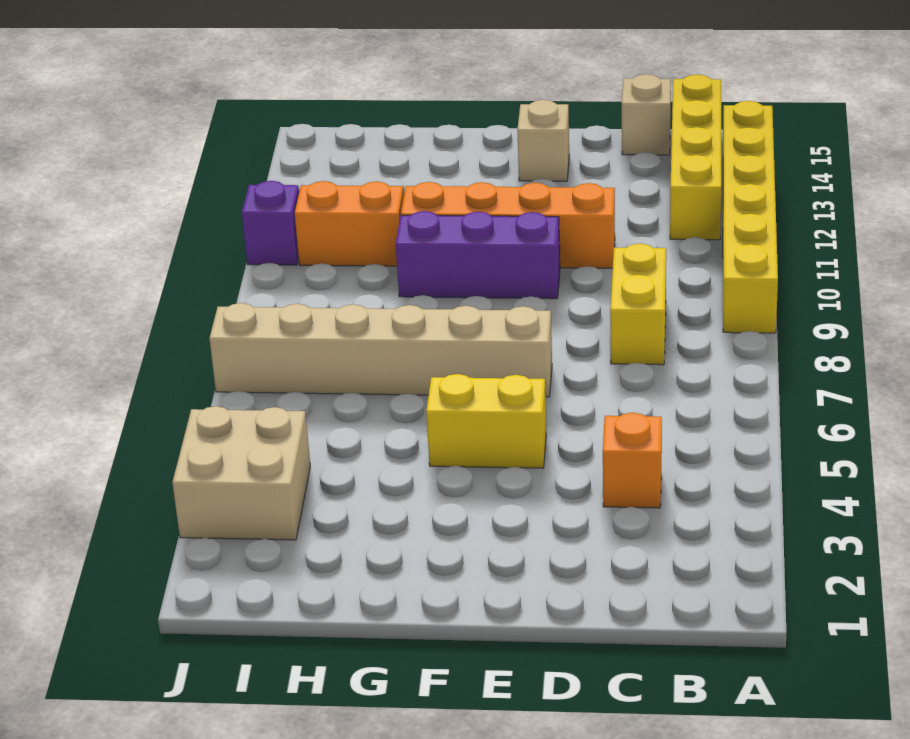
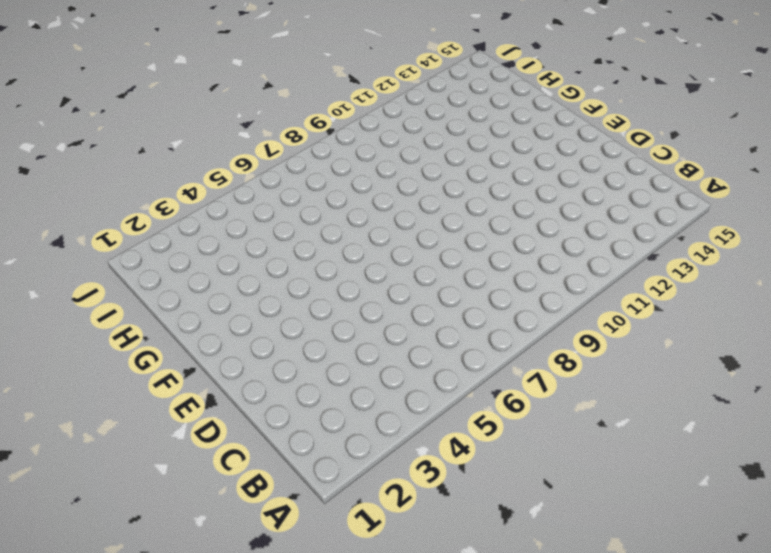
none -> yellow brick A9:A14 level 1
none -> yellow brick B12:B15 level 1
none -> orange brick C4 level 1

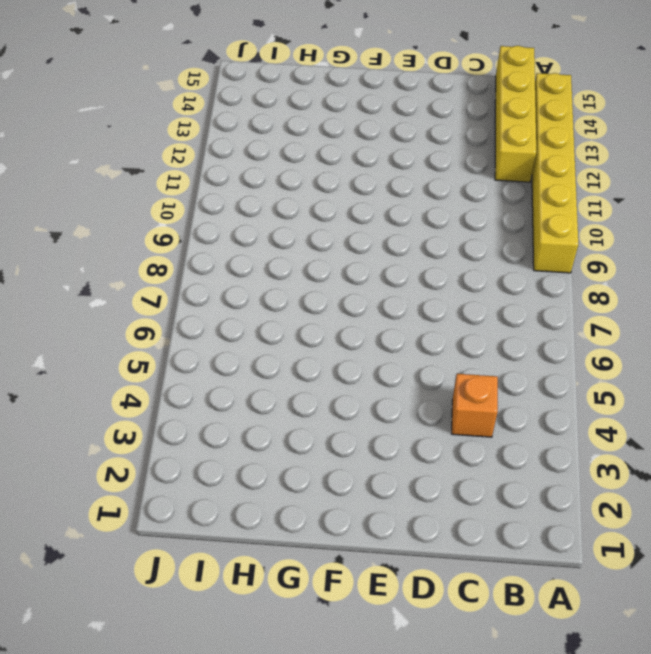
none -> yellow brick C8:C9 level 1
none -> tan brick C15 level 1
none -> orange brick D11:G11 level 1

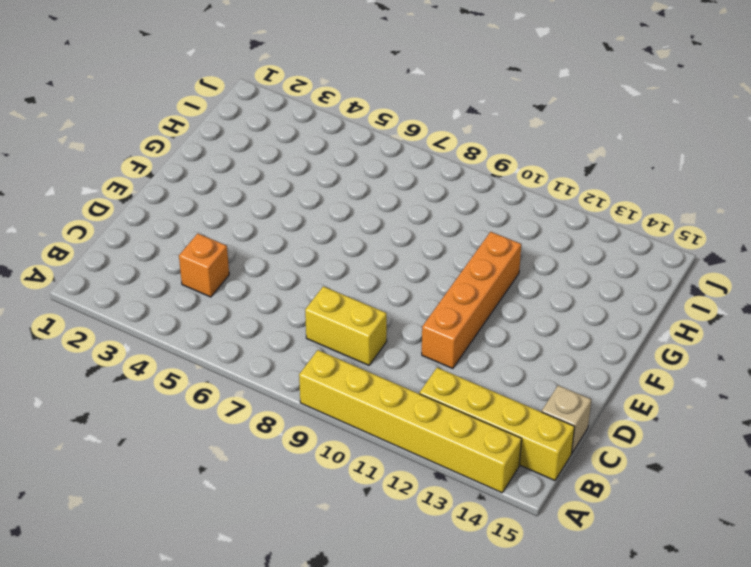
none -> yellow brick E5:F5 level 1
none -> tan brick E7:J7 level 1
none -> purple brick E10:G10 level 1

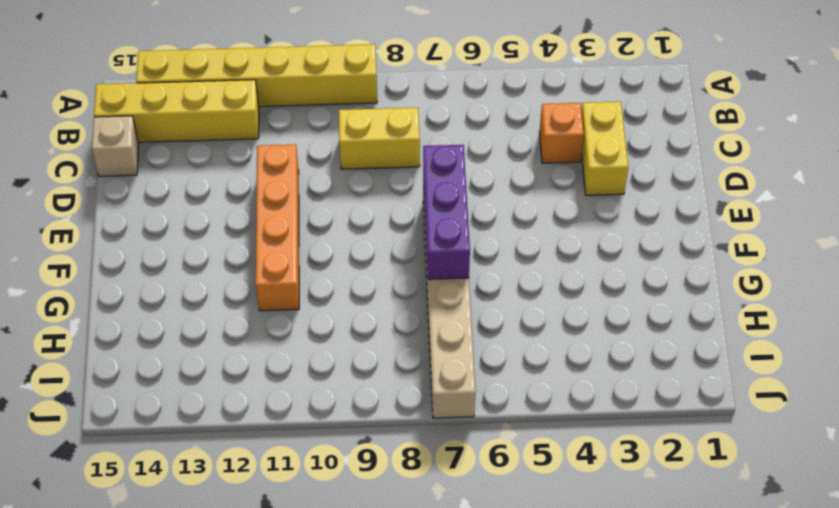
yellow brick C3:D3 level 1 -> yellow brick E5:F5 level 1
purple brick E7:G7 level 2 -> purple brick E10:G10 level 1
none -> tan brick E14 level 1
none -> orange brick H11:I11 level 1
none -> tan brick I3:J4 level 1

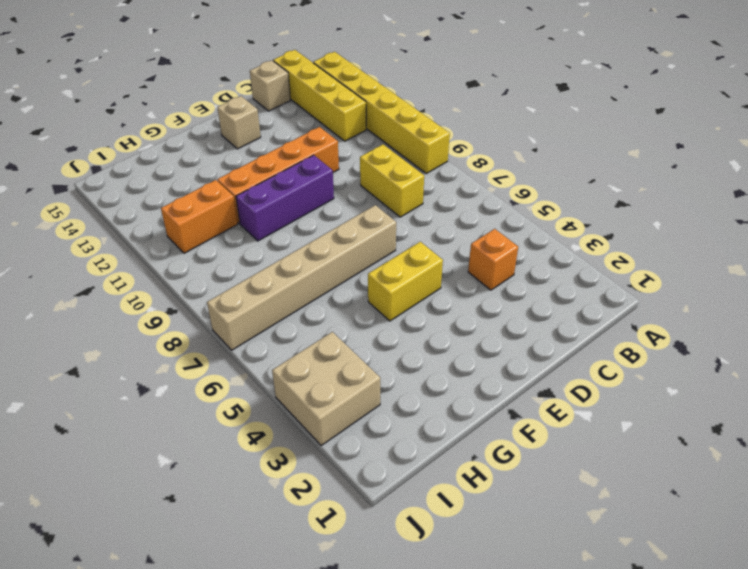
none -> purple brick J11 level 1

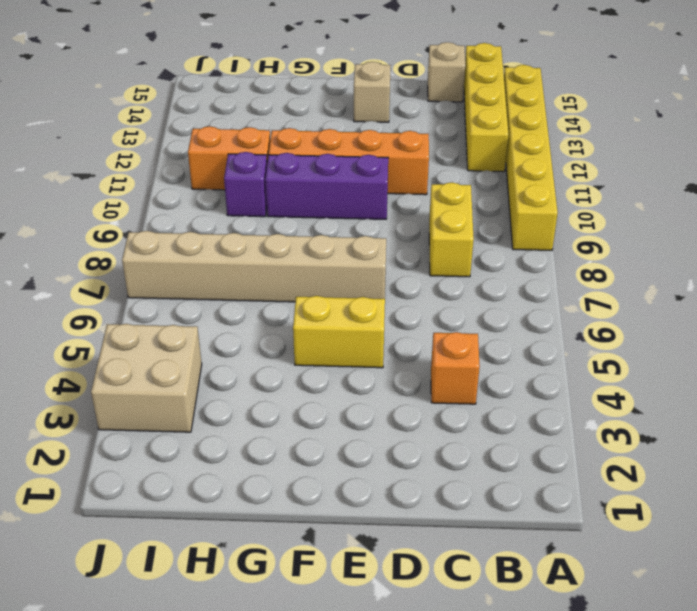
purple brick H10 level 1 -> purple brick J11 level 1

